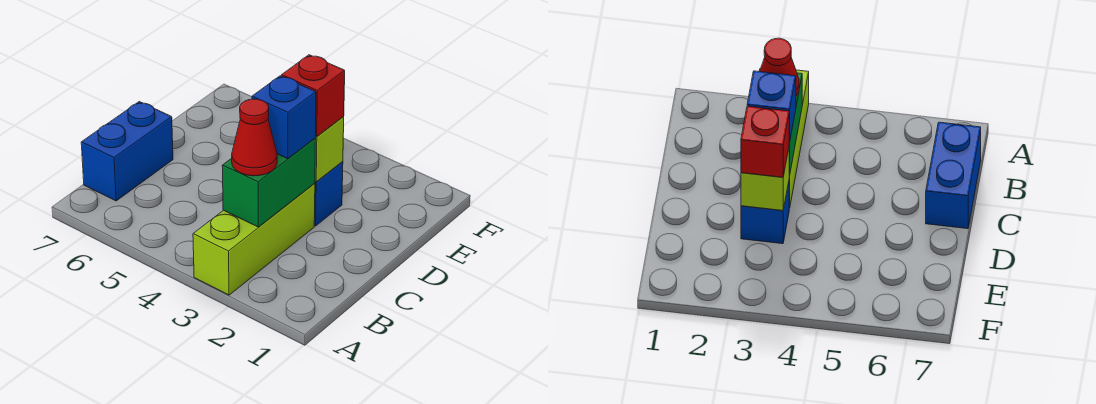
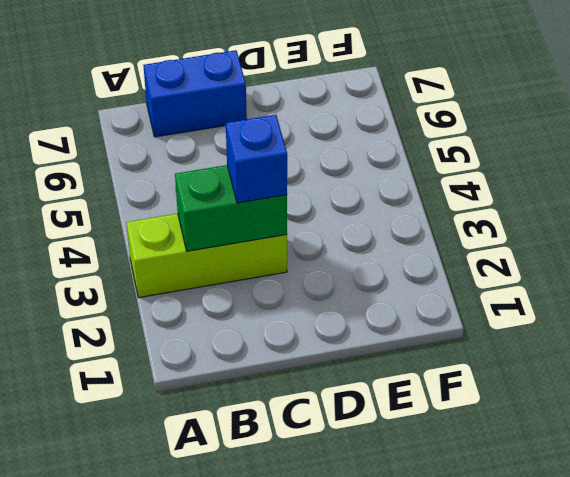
none -> blue brick D3 level 1
none -> lime brick D3 level 2

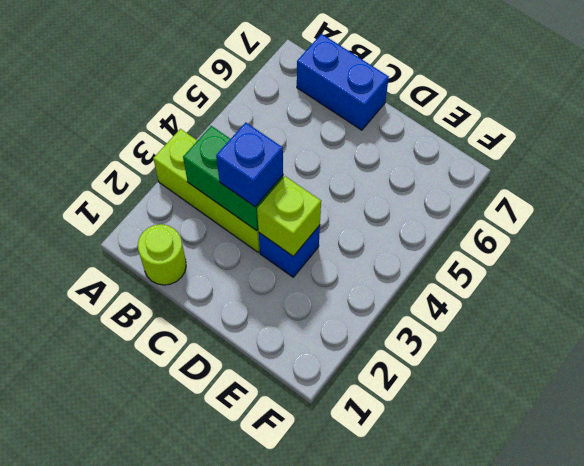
lime round brick B1 level 1 -> none
none -> red cone B3 level 3
none -> red brick D3 level 3

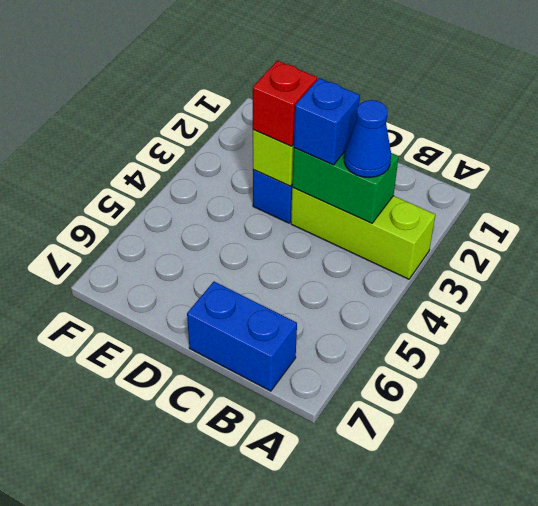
blue cone B3 level 3 -> red cone B3 level 3

